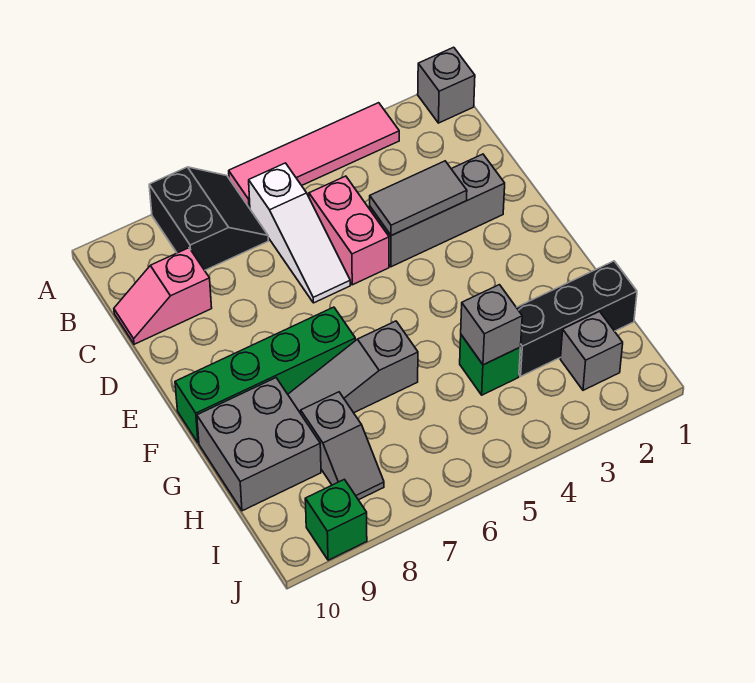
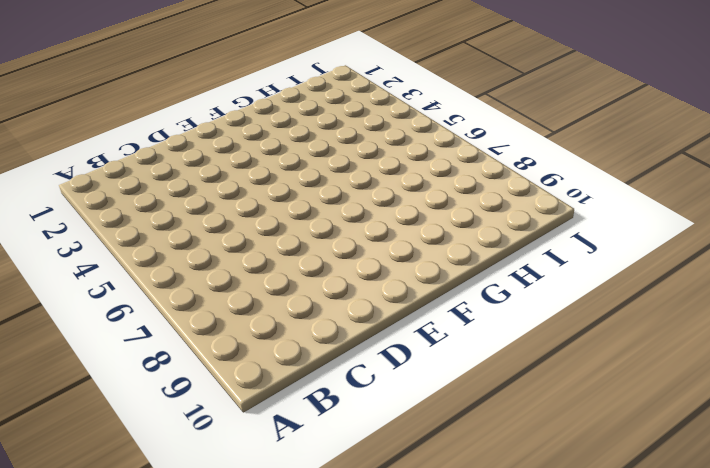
none -> grey brick A1 level 1
none -> pink tile A3:A6 level 1
none -> black slope A7:B8 level 1 top 8

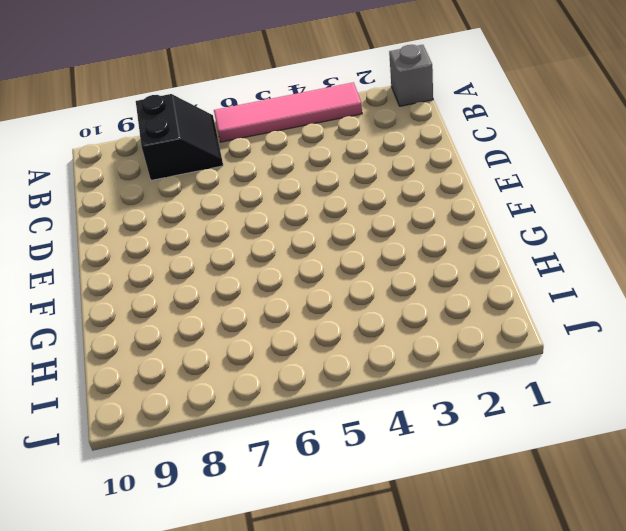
none -> white slope B6:D6 level 1 top B
none -> pink brick C5:D5 level 1
none -> pink slope C9:C10 level 1 top 9

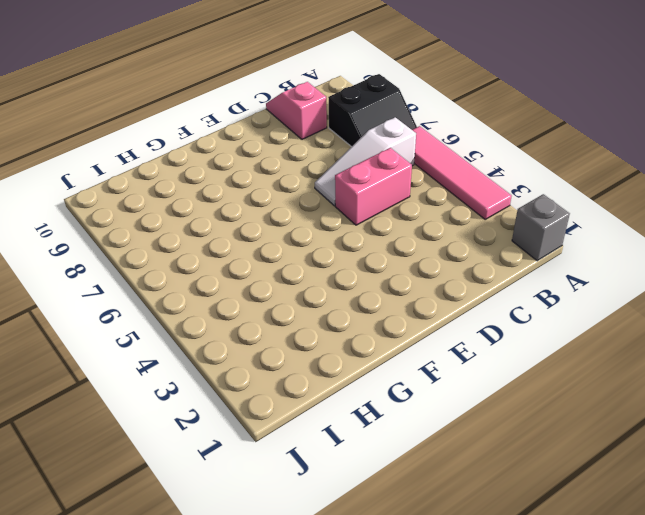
none -> grey brick D2:D4 level 1
none -> green brick F7:F10 level 1
none -> grey slope G6:G8 level 1 top 6

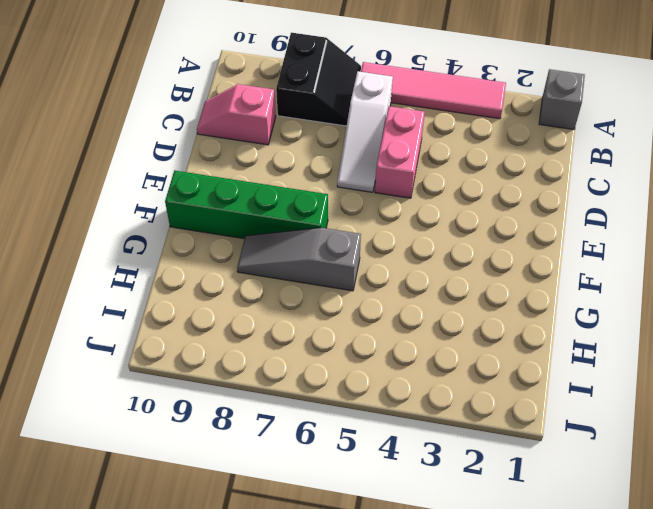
none -> grey brick D2:D4 level 1
none -> grey brick G9:H10 level 1
none -> black brick H1:H3 level 1

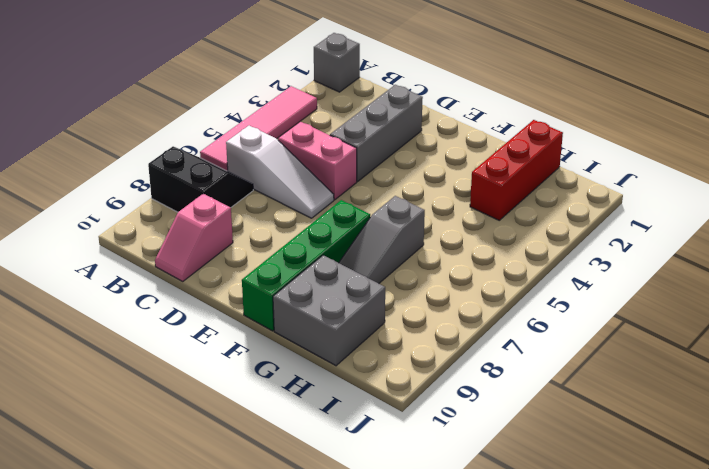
red brick H1:H3 level 1 -> black brick H1:H3 level 1
none -> green brick H4 level 1
none -> grey slope H8:I8 level 1 top H
none -> grey brick I2 level 1

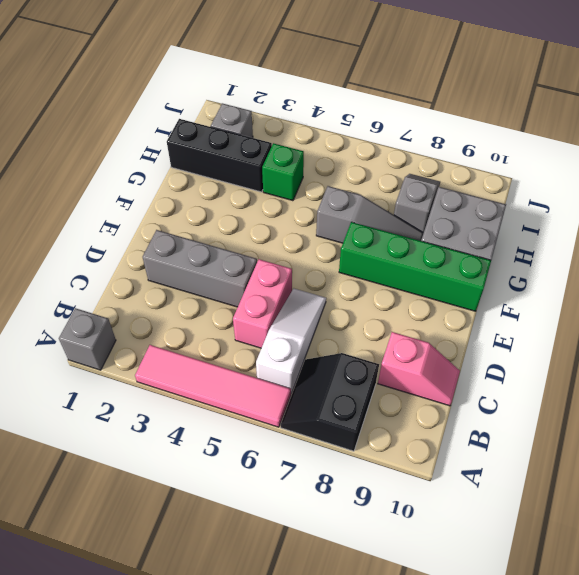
none -> green brick J9 level 1
none -> grey tile D3:D4 level 2
none -> grey brick H4 level 2

